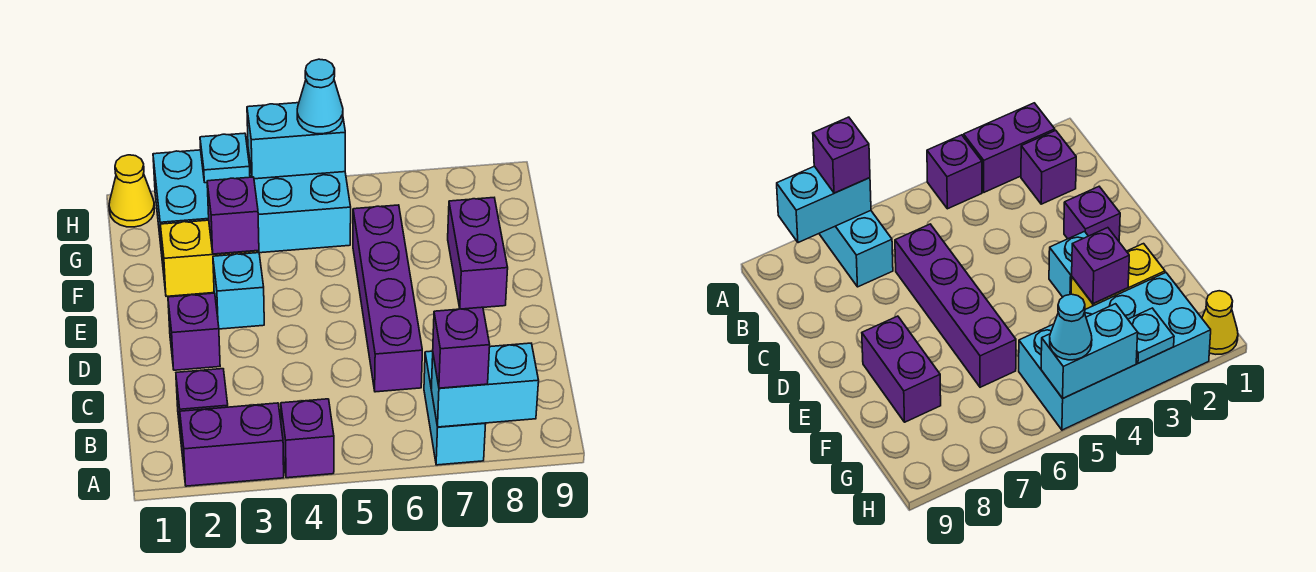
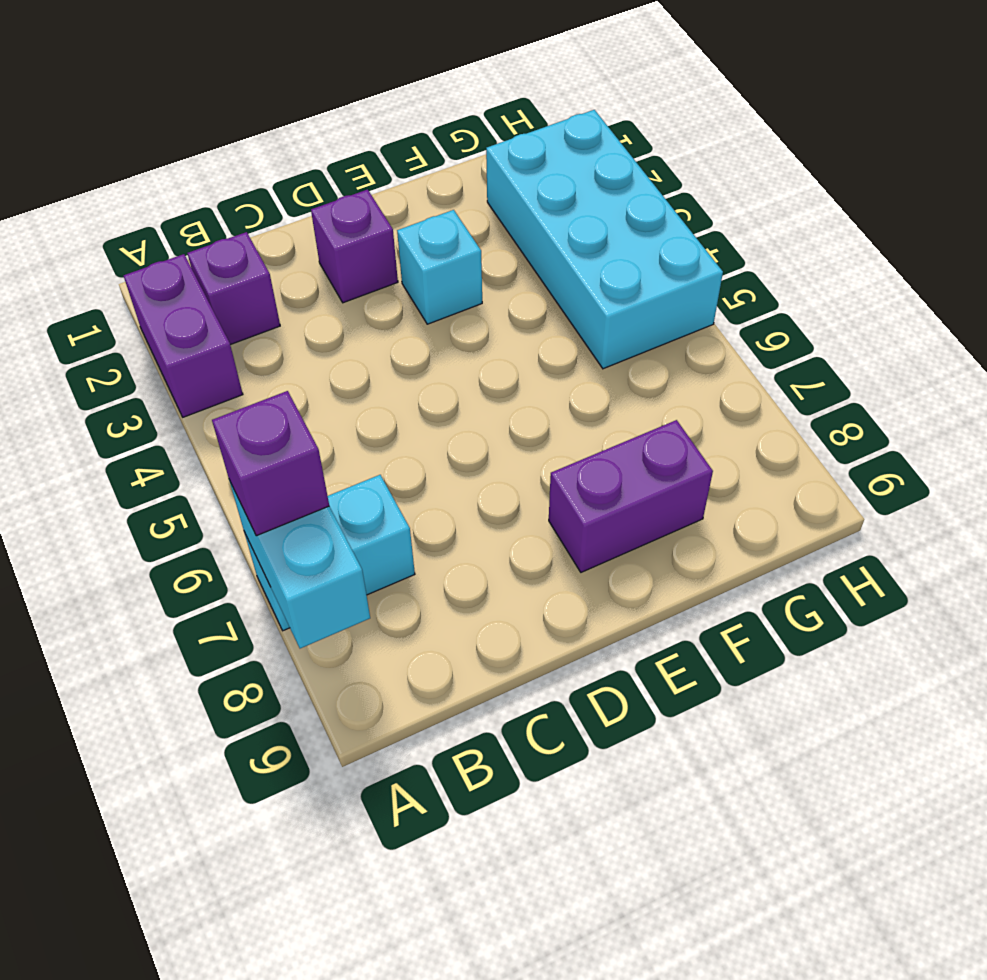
none -> purple brick A4 level 1
none -> purple brick C6:F6 level 1
none -> yellow brick F2:F3 level 1

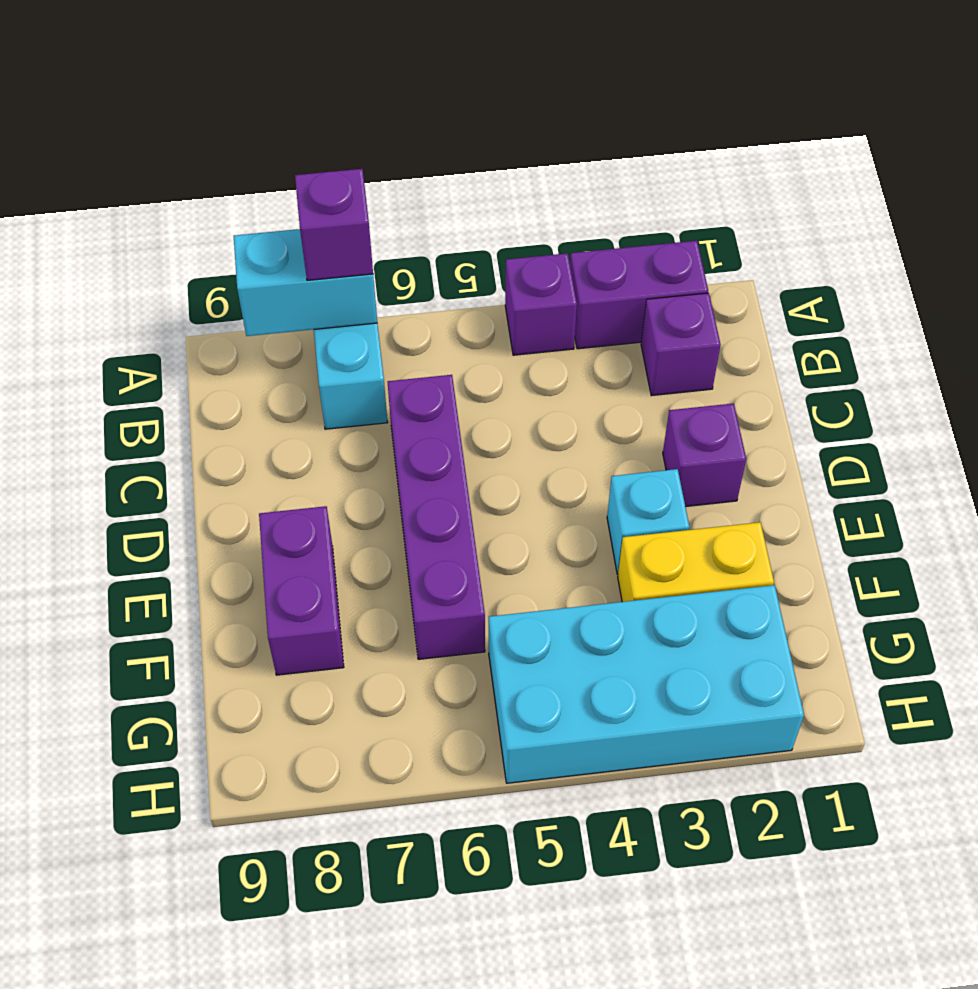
none -> yellow cone H1 level 1
none -> purple brick F3 level 2
none -> cyan plate H3 level 2

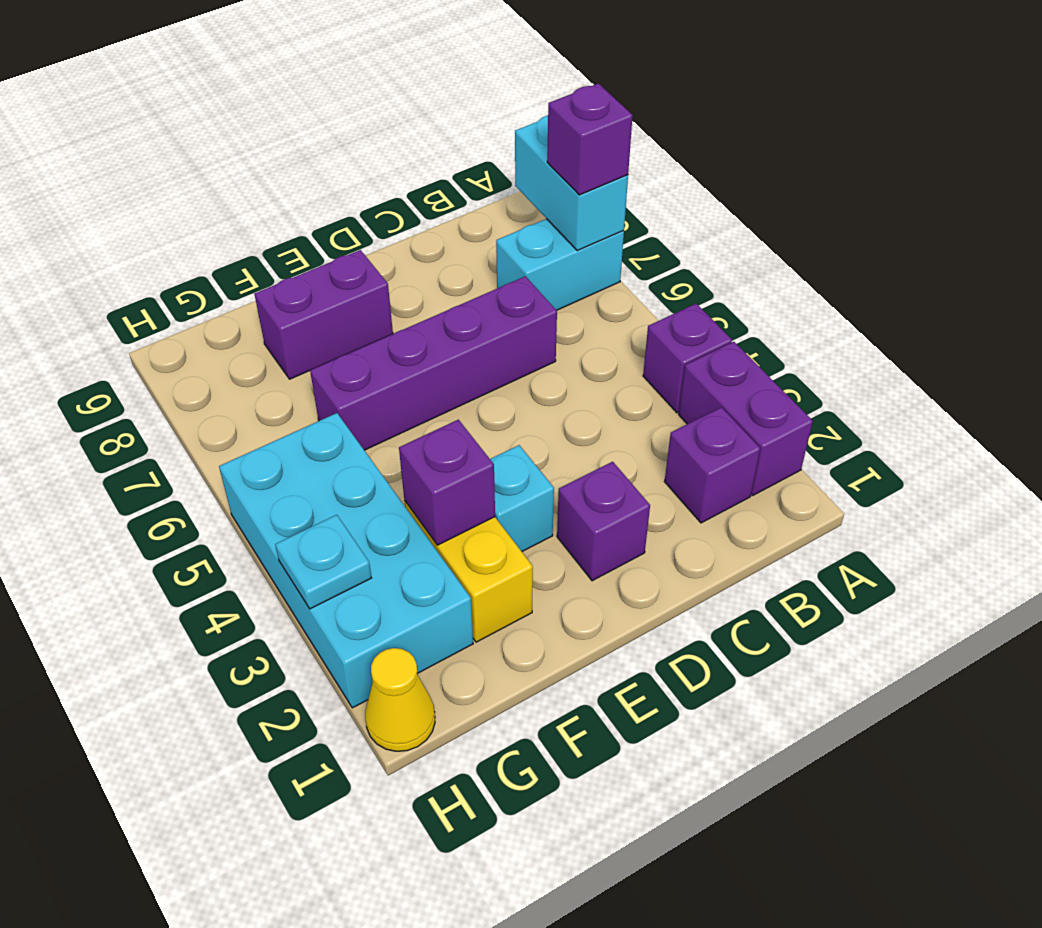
none -> cyan brick H4:H5 level 2
none -> cyan cone H5 level 3

